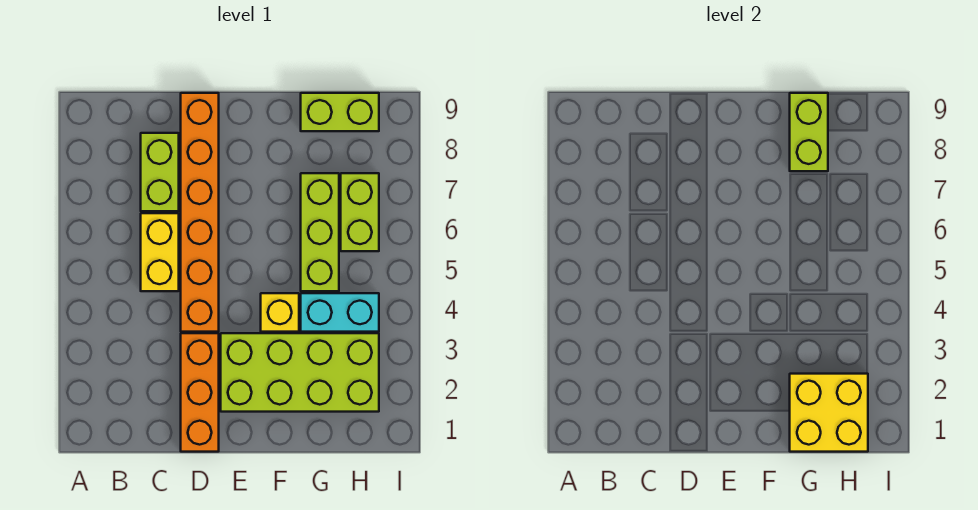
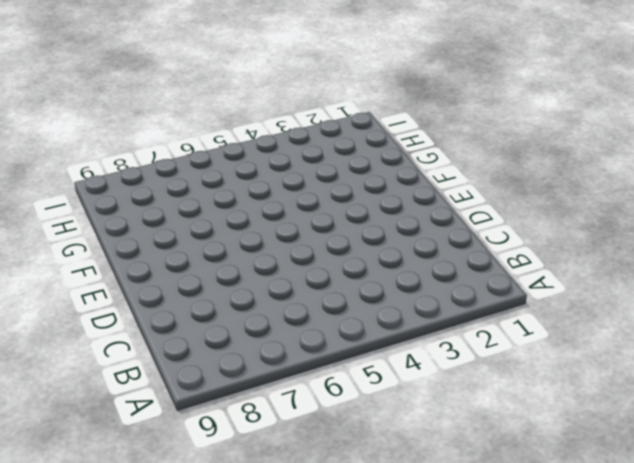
none -> yellow brick C5:C6 level 1
none -> lime brick C7:C8 level 1
none -> orange brick D1:D3 level 1

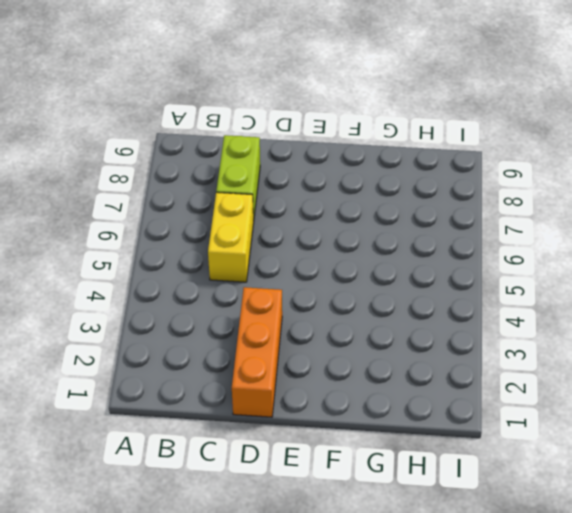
none -> orange brick D4:D9 level 1
none -> lime brick E2:H3 level 1
none -> yellow brick F4 level 1

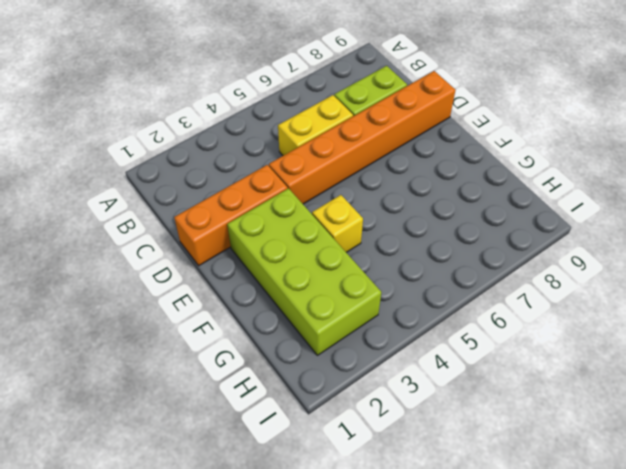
none -> cyan brick G4:H4 level 1
none -> lime brick G5:G7 level 1
none -> lime brick G9:H9 level 1

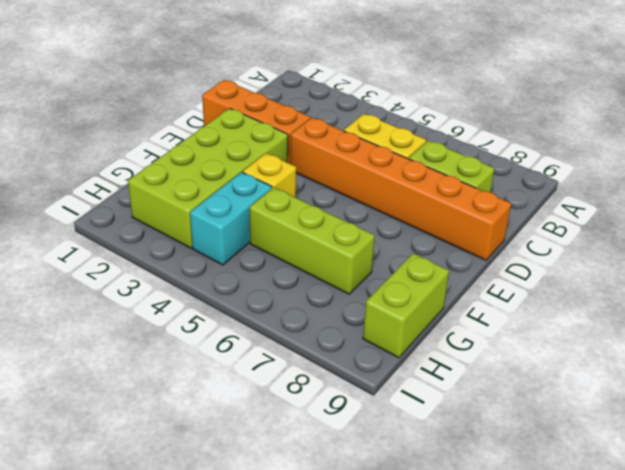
none -> lime brick H6:H7 level 1
none -> yellow brick G1:H2 level 2
none -> lime brick G8:G9 level 2

